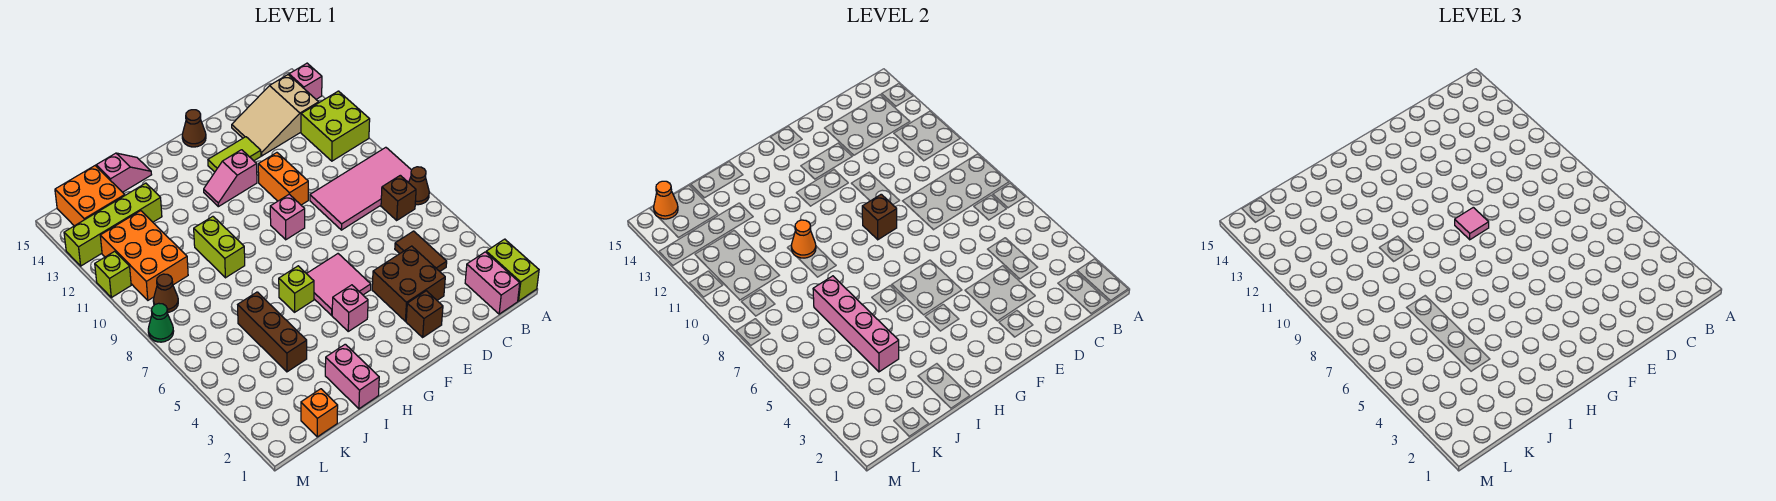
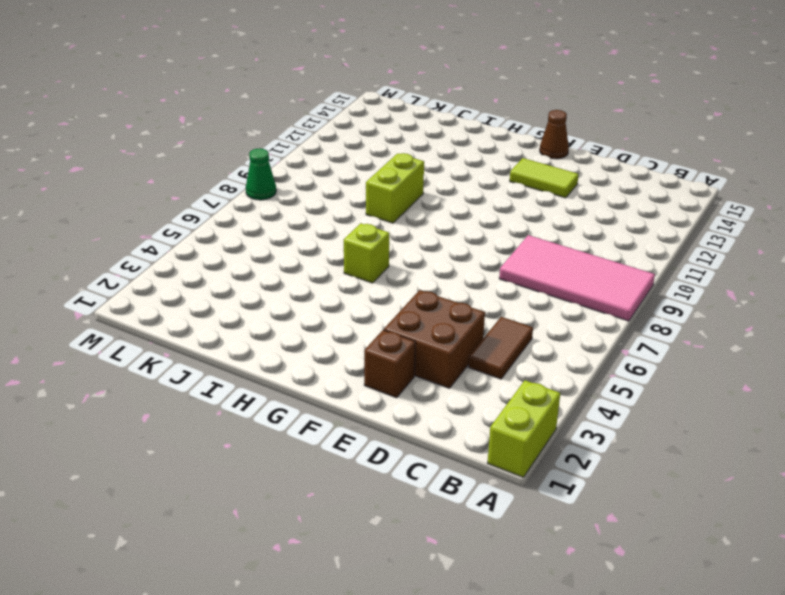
none -> brown cone A7 level 1
none -> lime brick A11:B12 level 1
none -> pink brick A14 level 1
none -> pink brick B1:B2 level 1

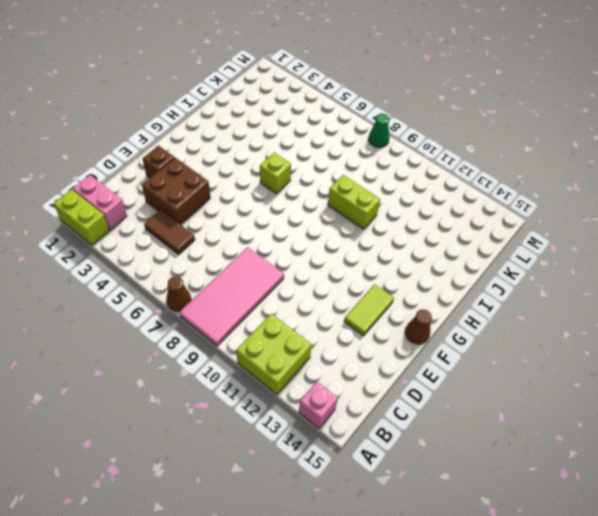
none -> brown brick B7 level 1
none -> tan slope B13:D14 level 1 top B
none -> orange brick E10:E11 level 1
none -> pink tile F5:G6 level 1

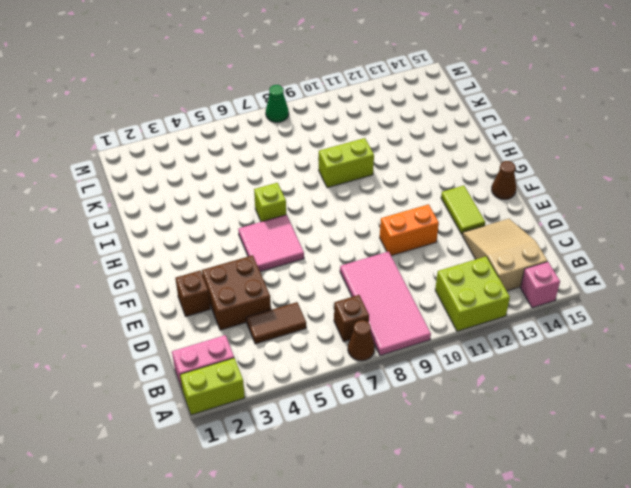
none -> pink brick F9 level 1
none -> pink slope F12:G12 level 1 top F
none -> pink brick G4 level 1
none -> pink brick I1:I2 level 1

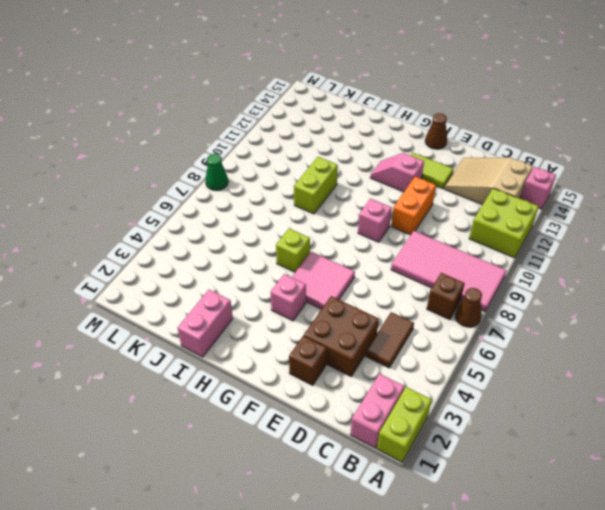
none -> pink slope I15:J15 level 1 top J
none -> brown brick J4:J6 level 1
none -> lime brick J13:M13 level 1
none -> orange brick K1 level 1

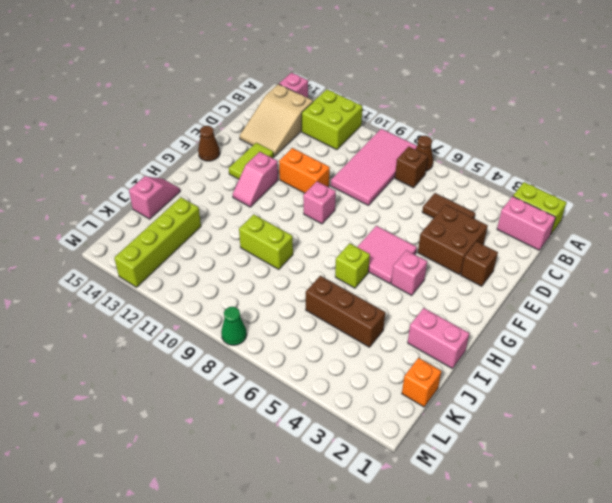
none -> orange brick K10:L12 level 1
none -> orange brick K14:L15 level 1
none -> brown cone L9 level 1
none -> lime brick M11 level 1

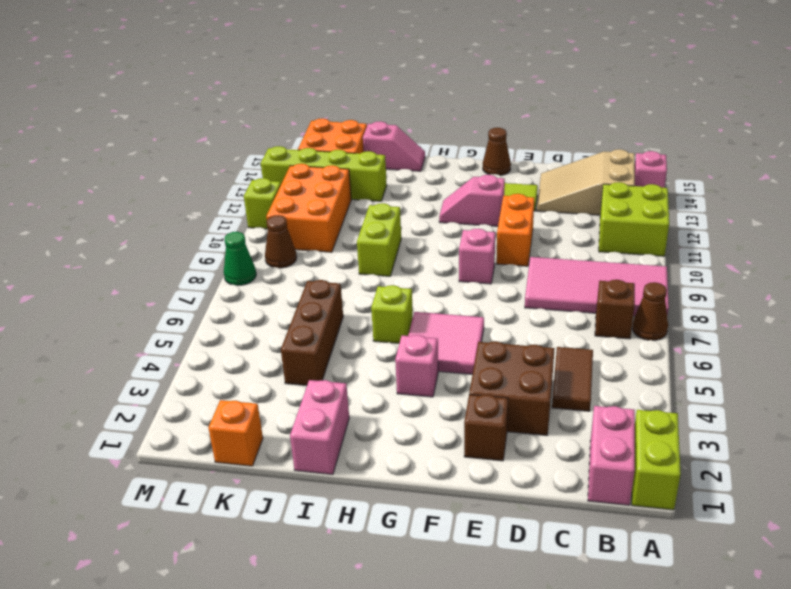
none -> brown brick F9 level 2
none -> orange cone I10 level 2
none -> pink brick J4:J7 level 2
none -> orange cone L15 level 2

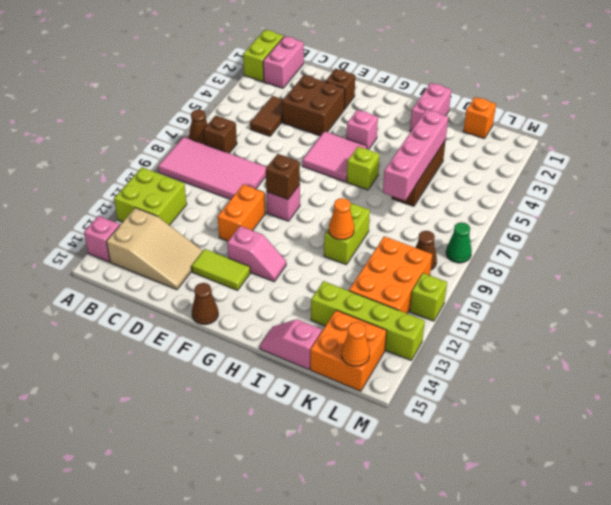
none -> pink tile F9 level 3

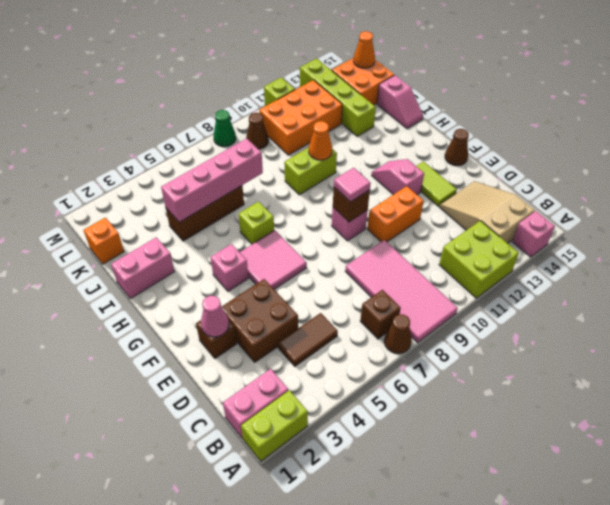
pink cone E2 level 2 -> none

